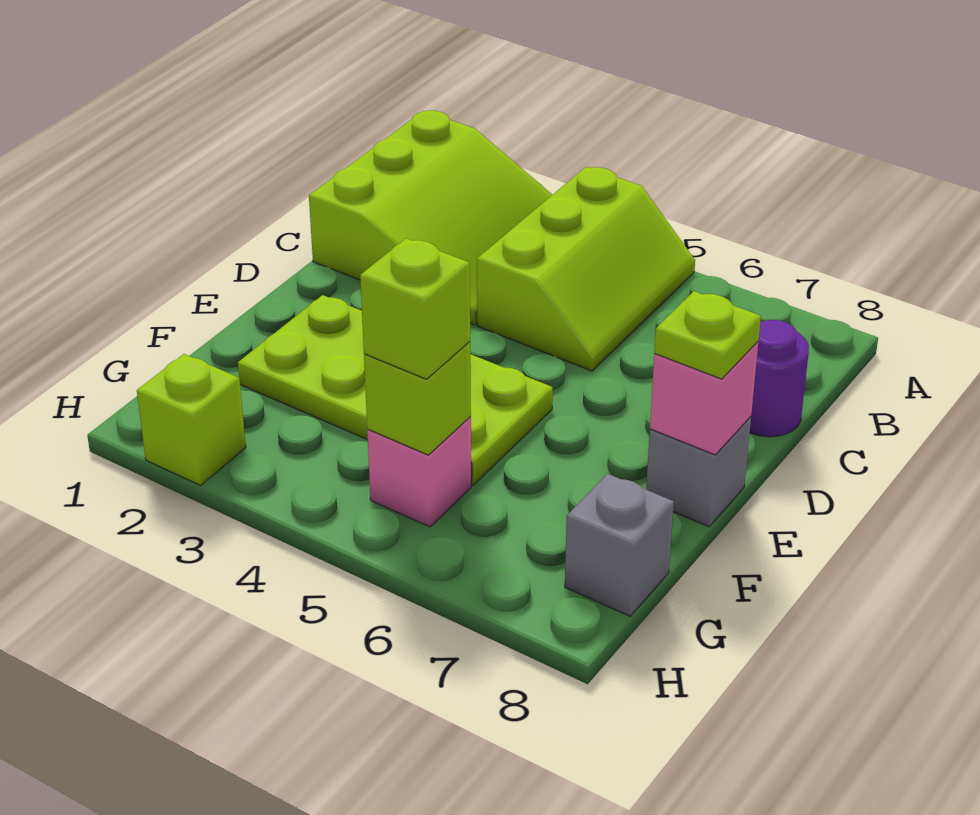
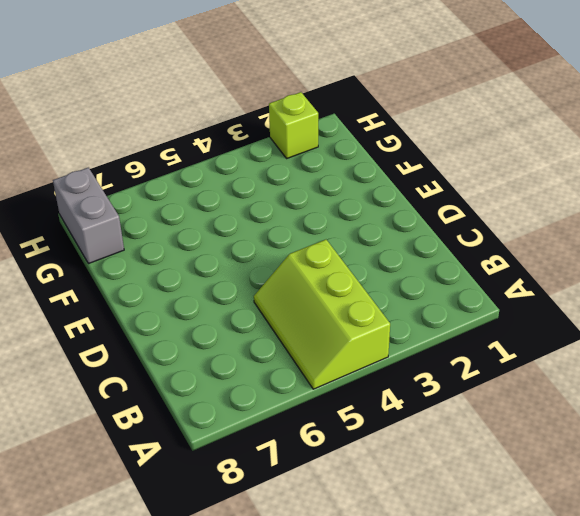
grey brick G8:H8 level 1 -> grey brick G8 level 1
none -> lime slope A1:C3 level 1 top 1
none -> purple round brick C8 level 1
none -> lime plate E2:F5 level 1

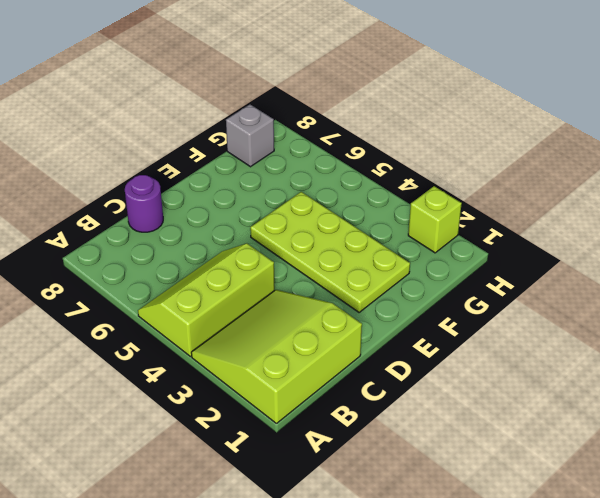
none -> grey brick E8 level 1
none -> pink brick G5 level 1
none -> pink brick E8 level 2

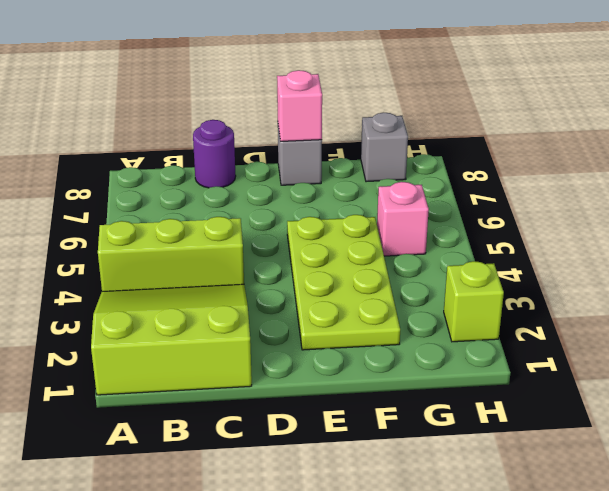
none -> lime brick G5 level 2
none -> lime plate E8 level 3
none -> lime brick G5 level 3

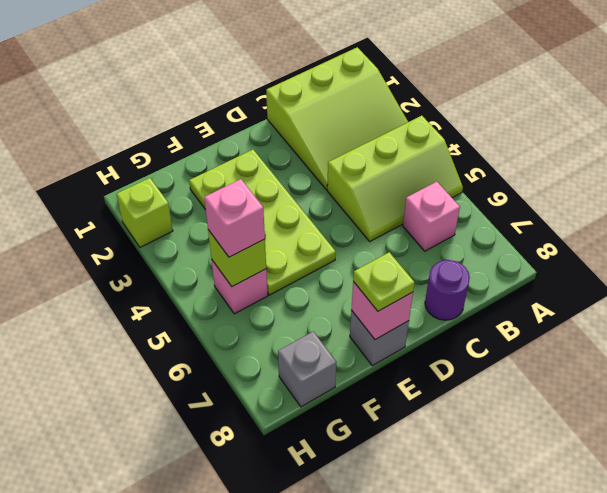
pink brick B6 level 1 -> none
pink brick G5 level 3 -> lime brick G5 level 3

